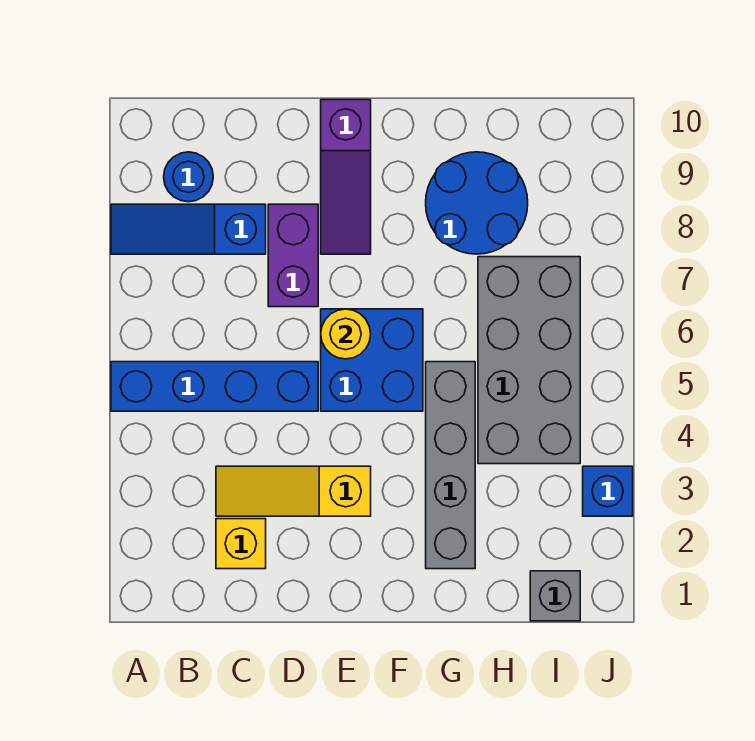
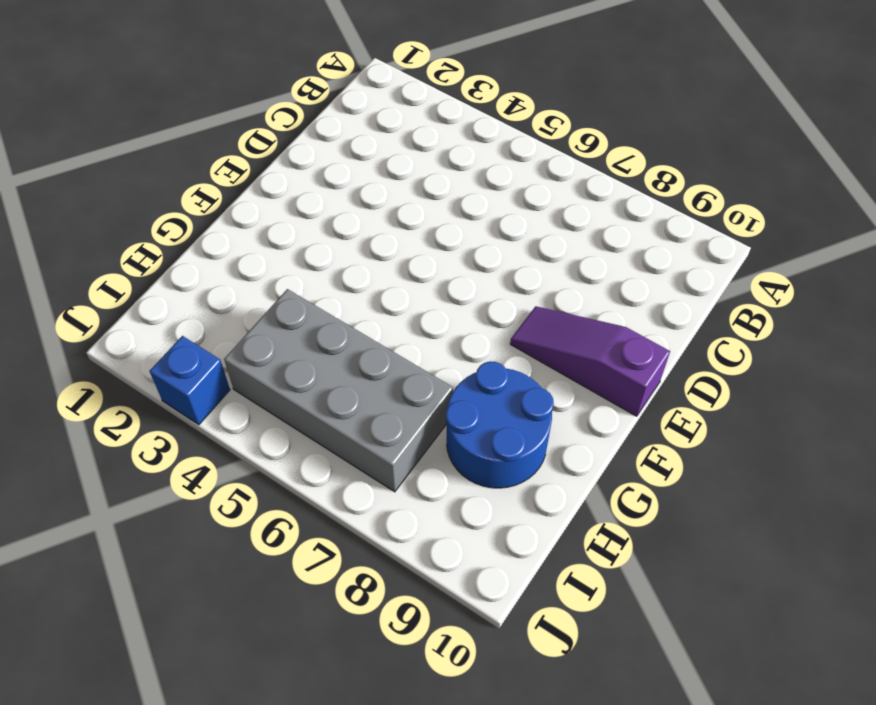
none -> blue brick A5:D5 level 1
none -> blue slope A8:C8 level 1 top C
none -> blue round brick B9 level 1

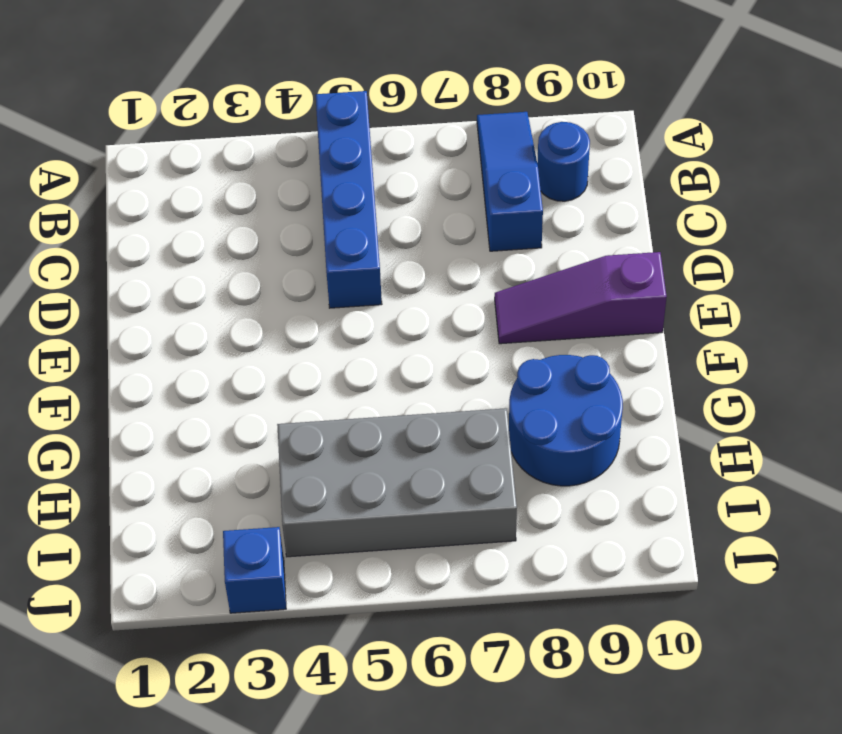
none -> yellow brick C2 level 1
none -> yellow slope C3:E3 level 1 top E
none -> purple brick D7:D8 level 1

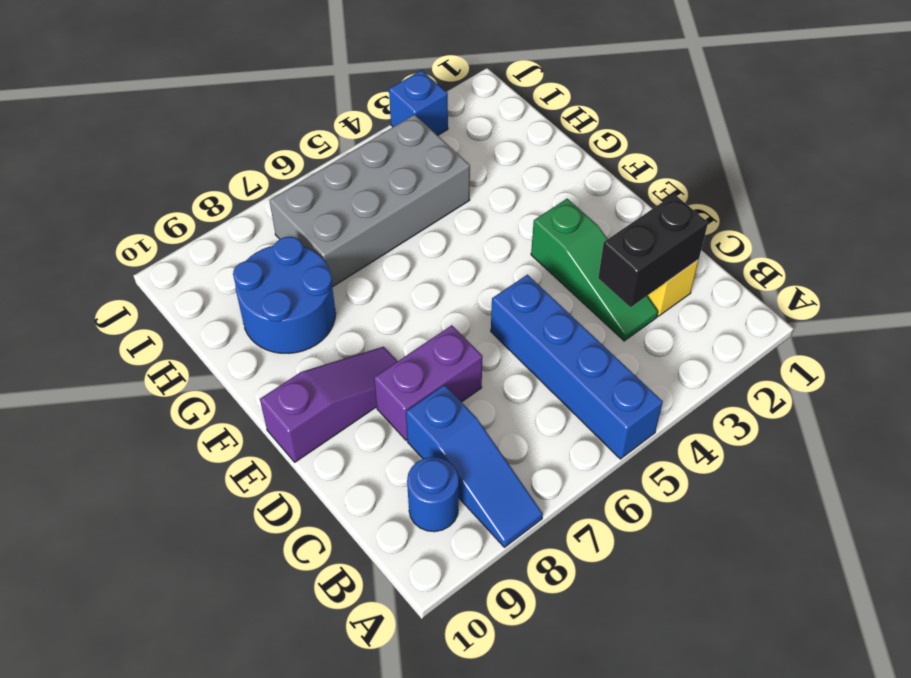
black brick C2:C3 level 2 -> none
green slope C3:E3 level 1 top E -> yellow slope C3:E3 level 1 top E
none -> blue brick E5:F6 level 1
none -> grey brick G2:G5 level 1
none -> grey brick I1 level 1

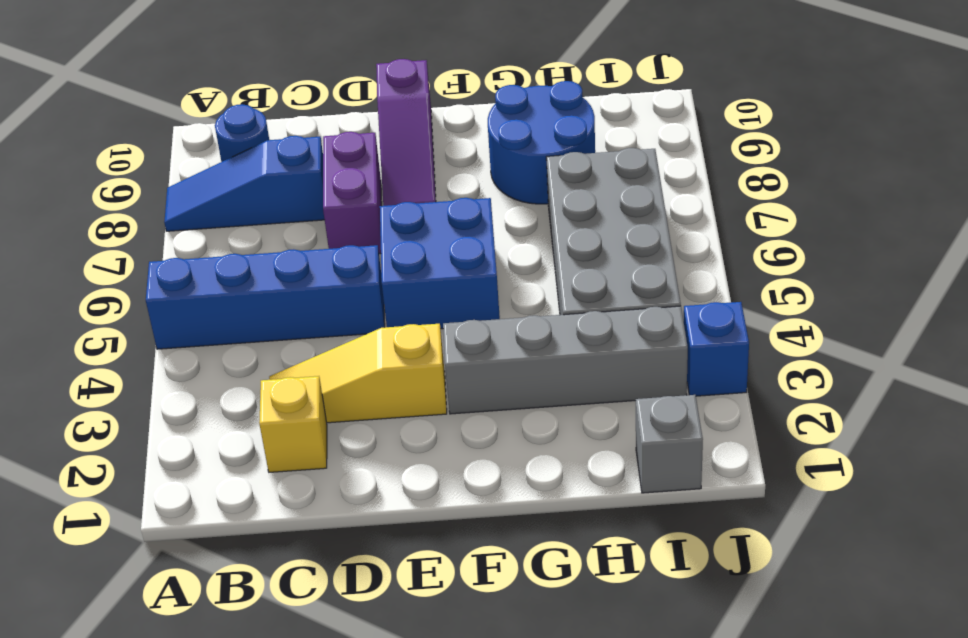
grey brick F3:I3 level 1 -> grey brick G2:G5 level 1
none -> yellow round brick E6 level 2

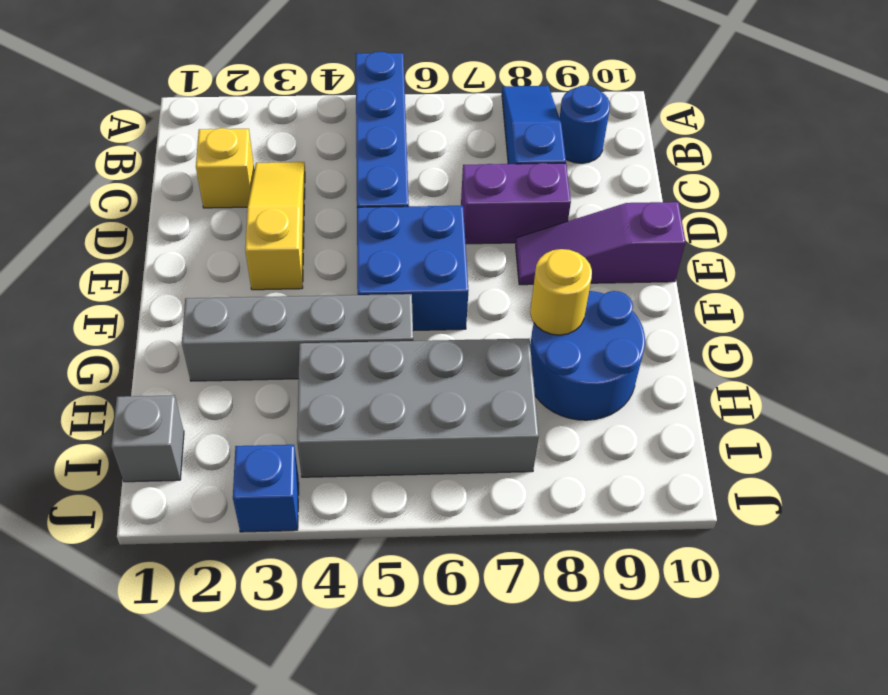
yellow round brick G8 level 2 -> yellow round brick E6 level 2

